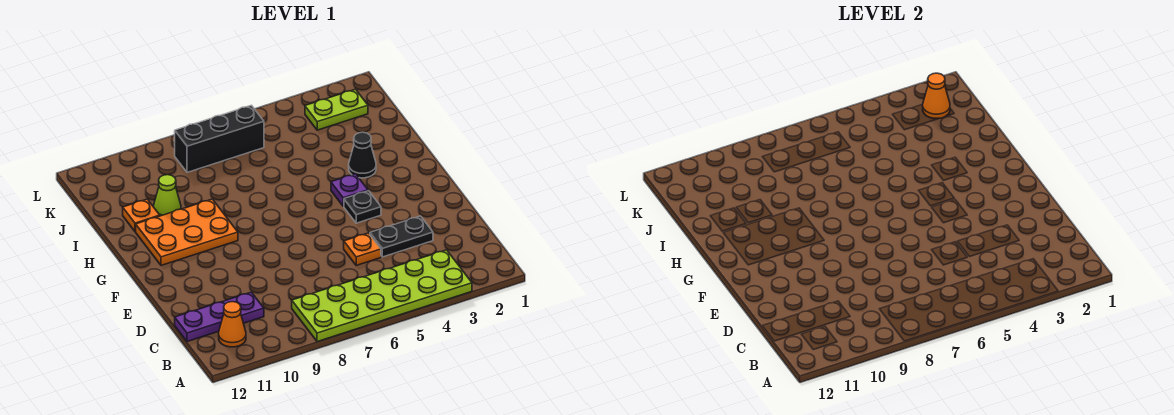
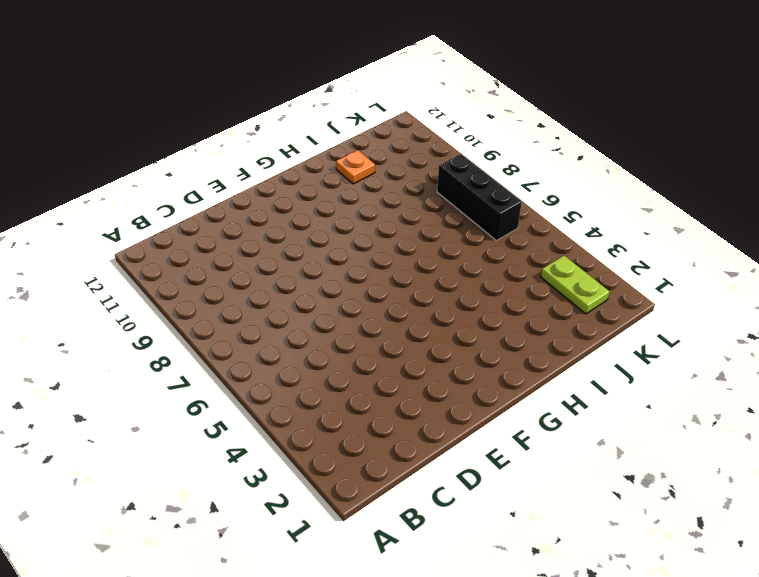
none -> lime plate A3:B8 level 1
none -> orange cone B11 level 1
none -> purple plate C10:C12 level 1

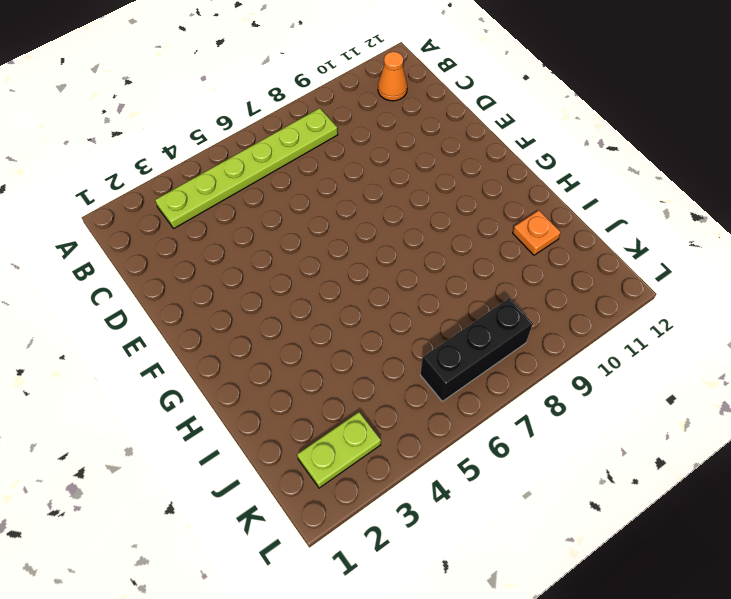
lime plate B3:B8 level 1 -> lime plate A3:B8 level 1
none -> purple plate C10:C12 level 1
none -> black plate D3:D4 level 1
none -> orange plate D5 level 1

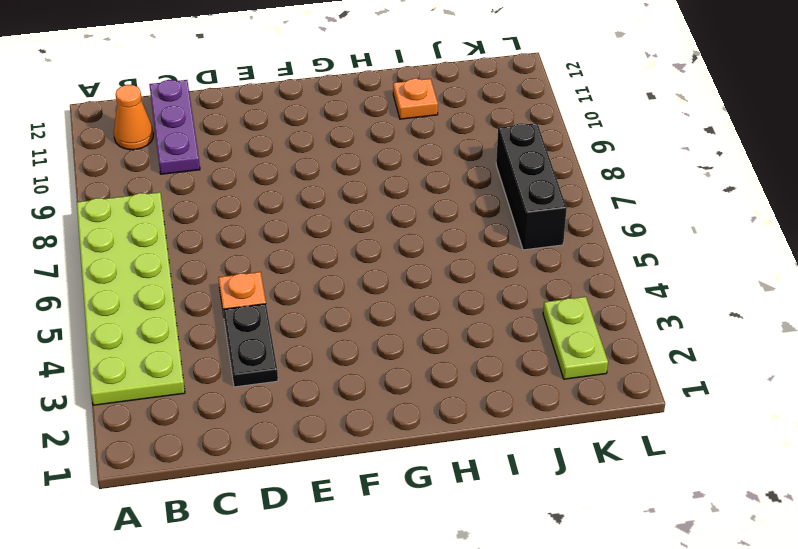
none -> black plate F4 level 1
none -> purple plate G4 level 1
none -> orange plate G9:H11 level 1

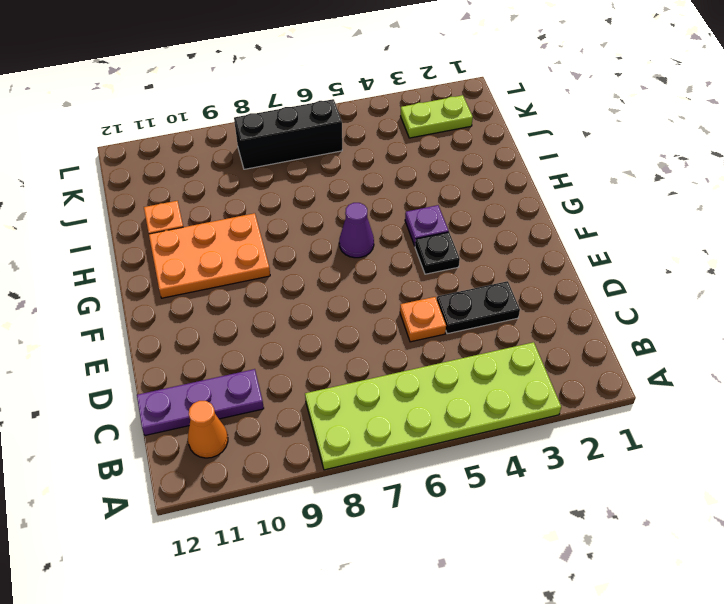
purple cone G6 level 1 -> none
none -> black cone H3 level 1
none -> lime cone I10 level 1
none -> orange cone K2 level 2

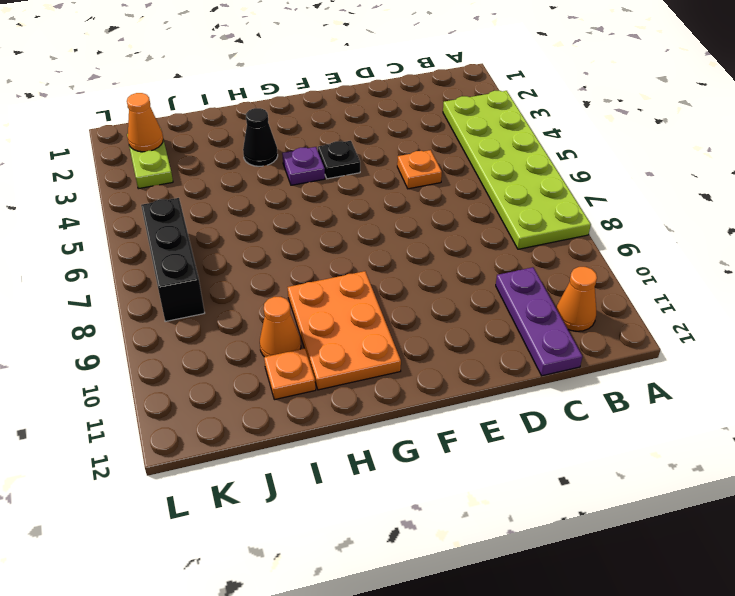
orange cone I10 level 1 -> lime cone I10 level 1
none -> black plate D3:D4 level 1

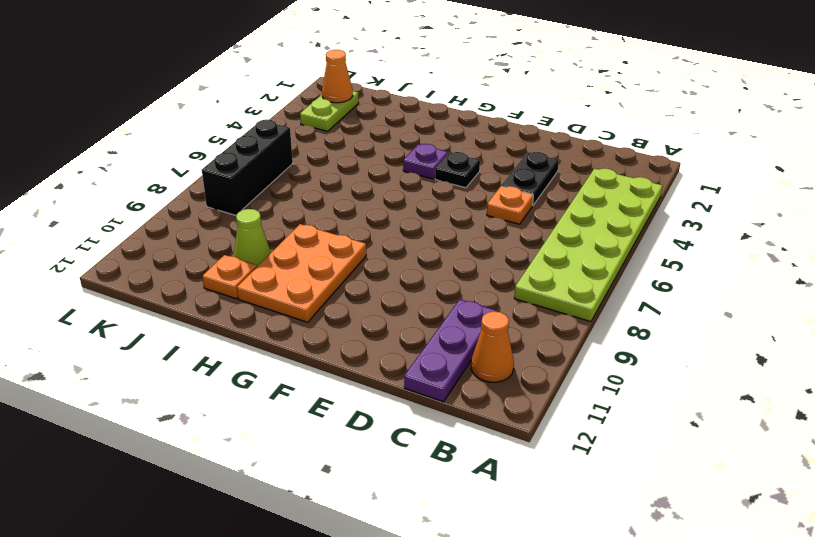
none -> black cone H3 level 1

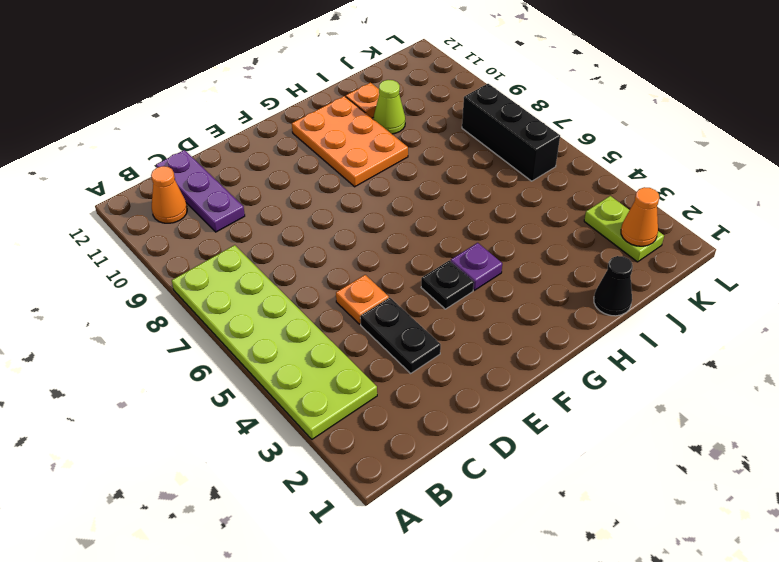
black cone I1 level 1 -> black cone H3 level 1

